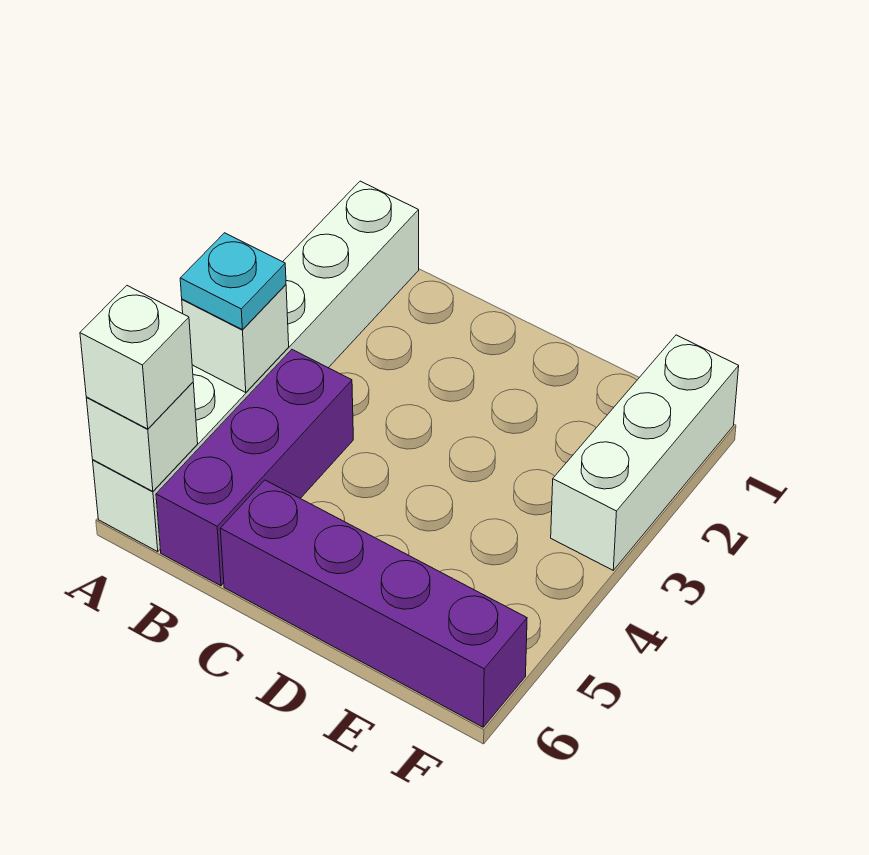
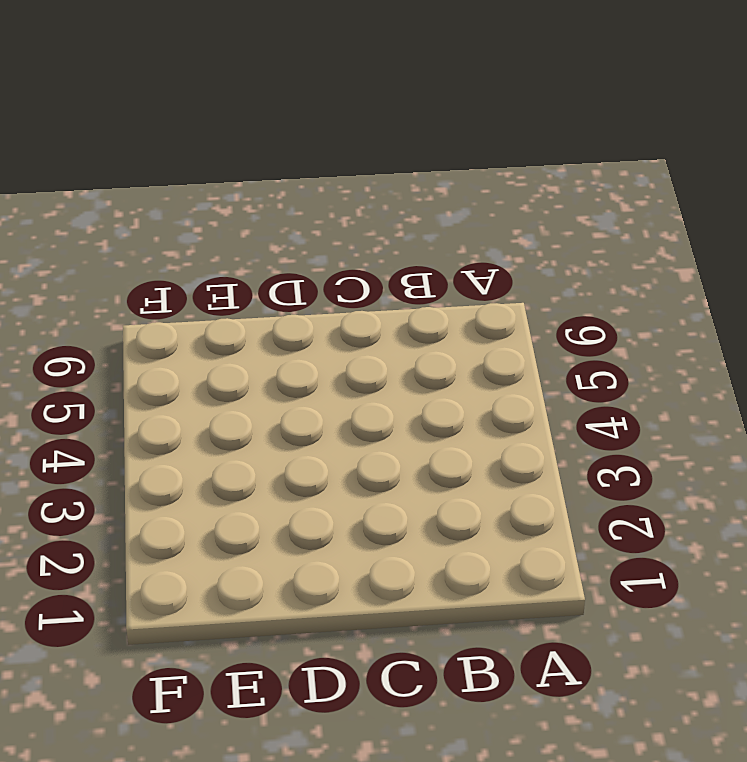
none -> white brick A1:A6 level 1
none -> purple brick B4:B6 level 1

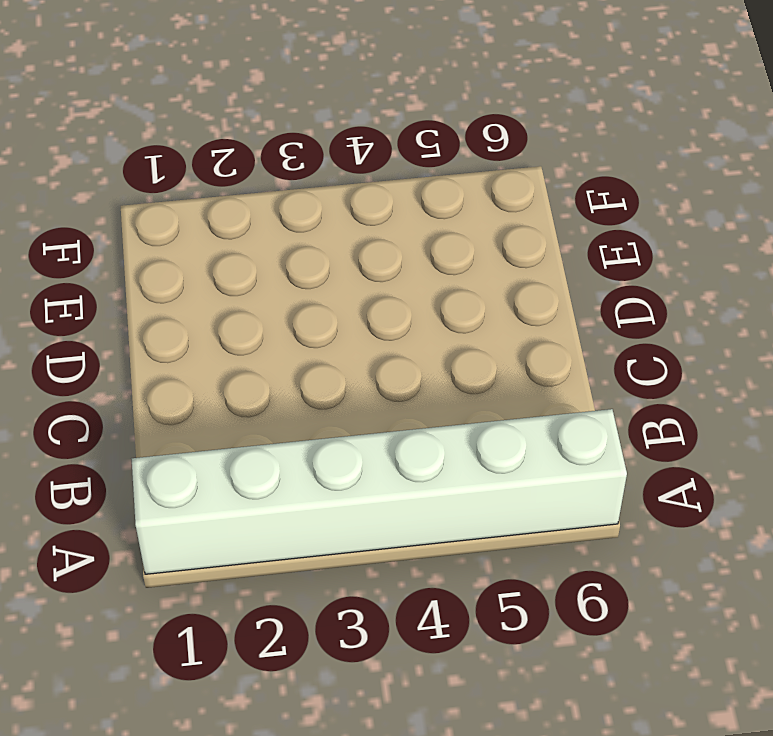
none -> purple brick B4:B6 level 1
none -> purple brick C6:F6 level 1

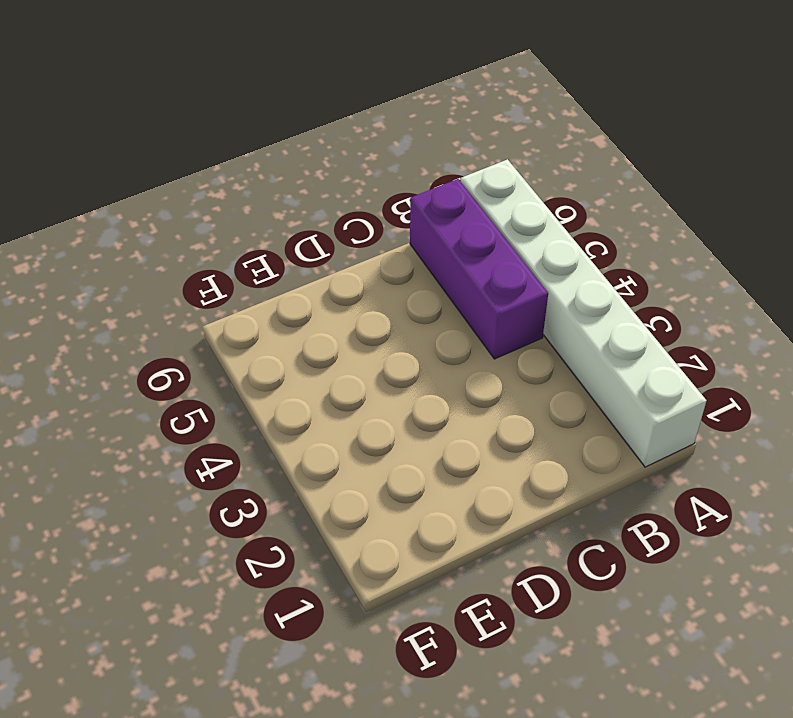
none -> purple brick C6:F6 level 1
none -> white brick F1:F3 level 1

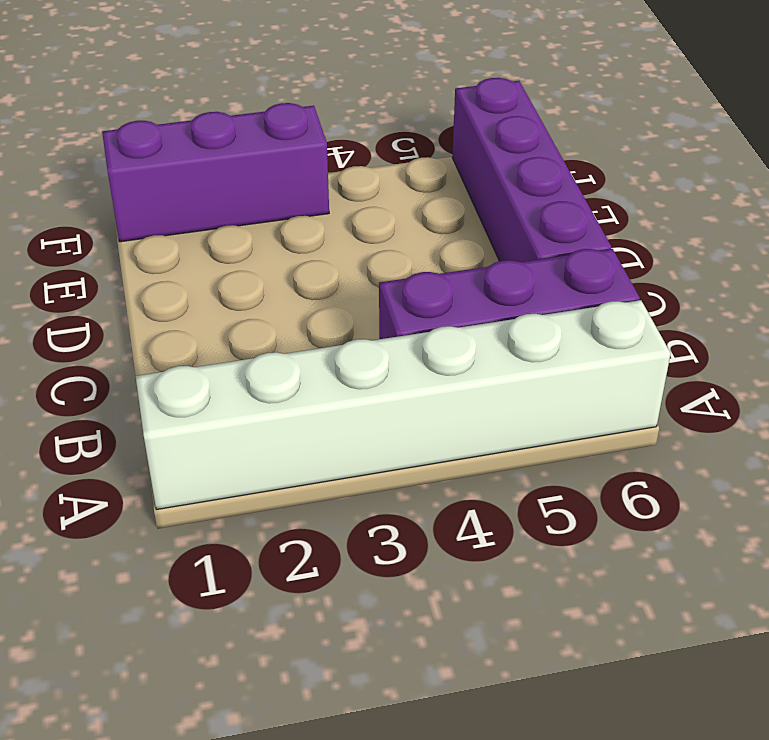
purple brick F1:F3 level 1 -> white brick F1:F3 level 1
none -> white brick A4 level 2
none -> white brick A6 level 2

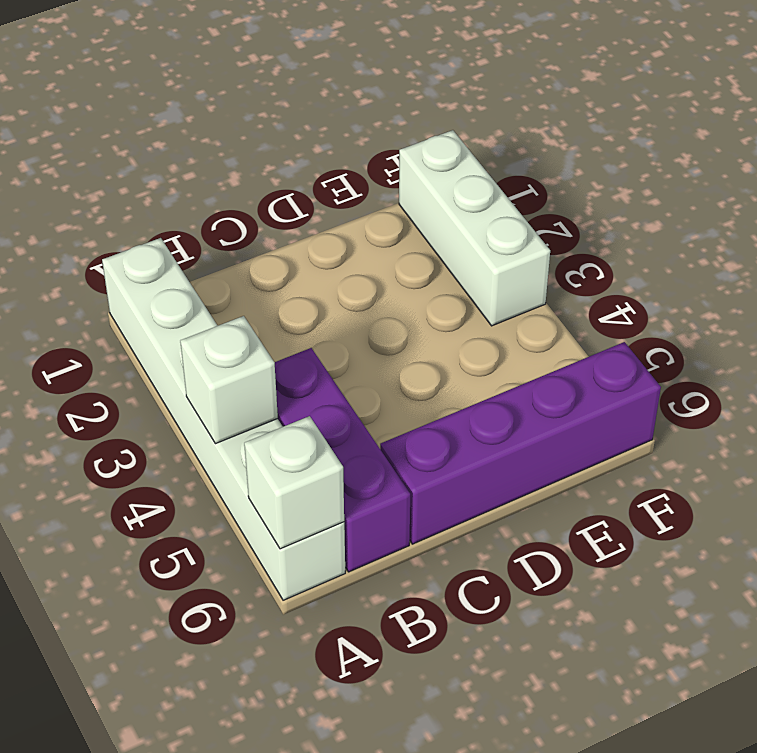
none -> cyan plate A4 level 3
none -> white brick A6 level 3

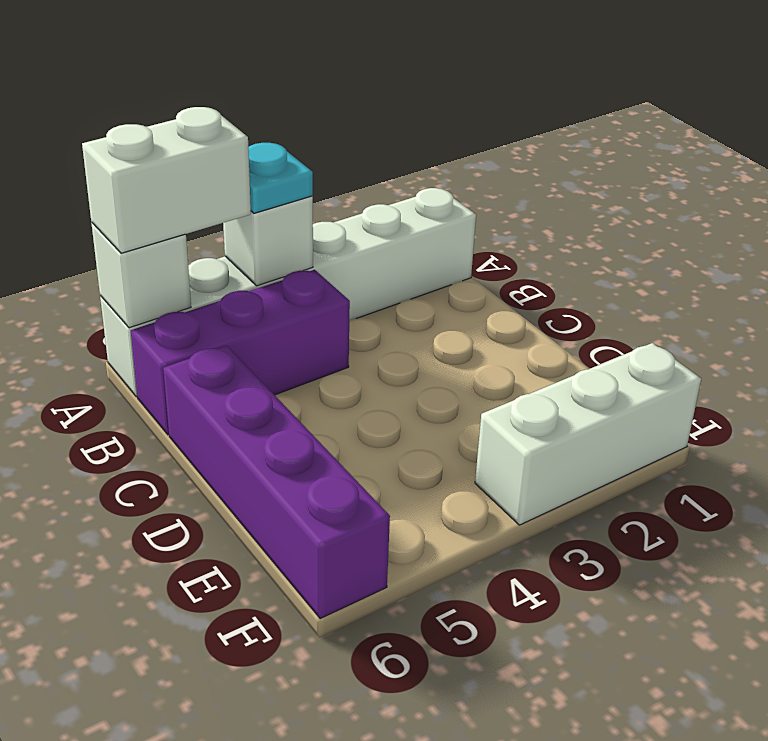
white brick A5:A6 level 3 -> white brick A6 level 3

